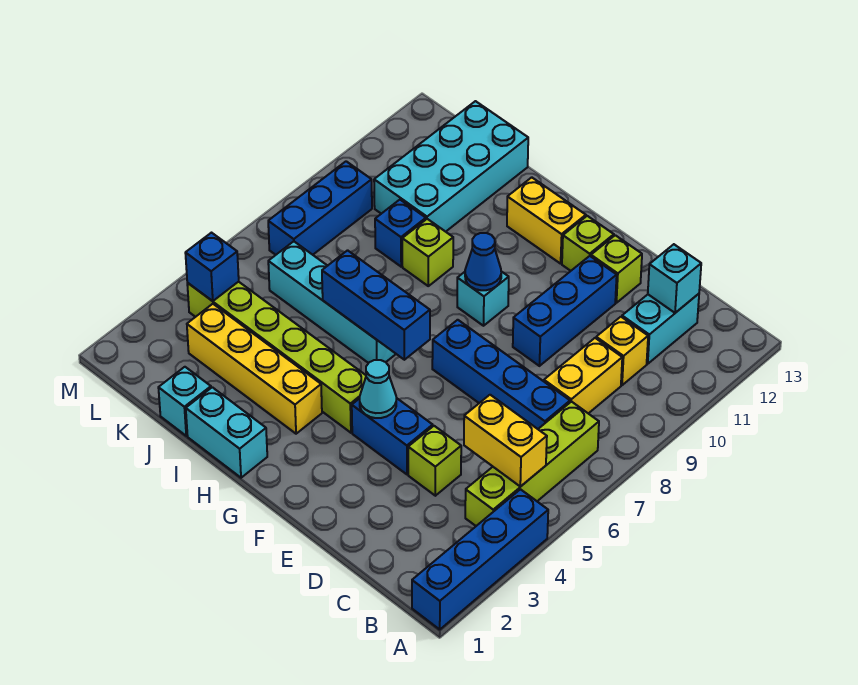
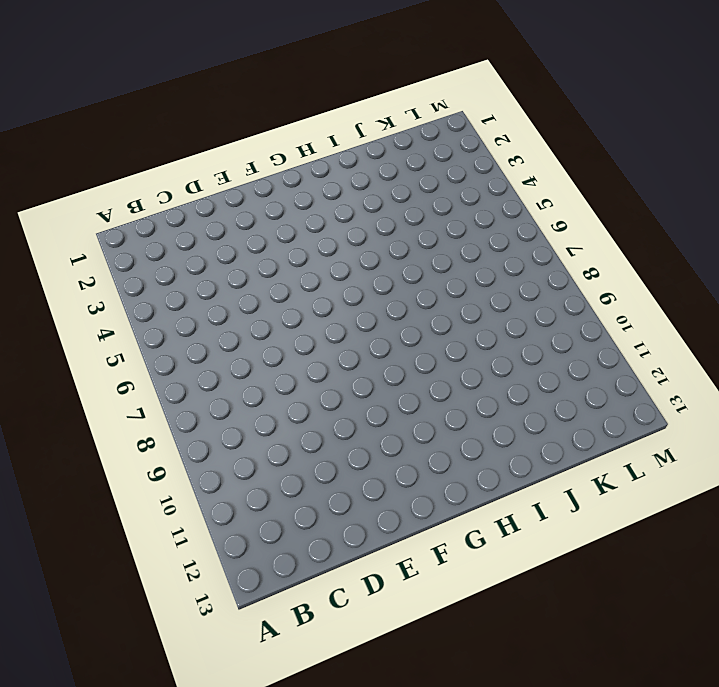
none -> blue brick A1:A4 level 1
none -> lime brick B4:B7 level 1
none -> blue brick C7:F7 level 1

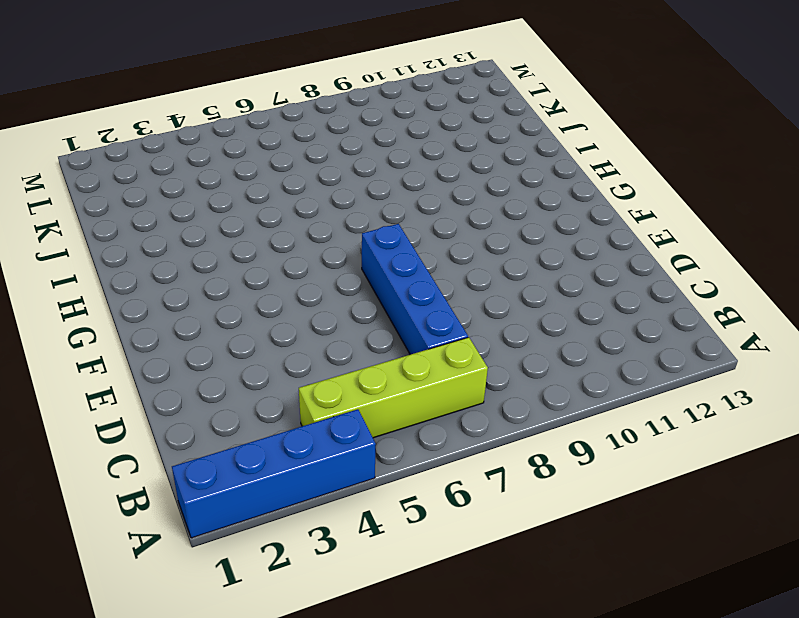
none -> yellow brick C8:C9 level 1
none -> yellow brick C10 level 1
none -> cyan brick C11:C12 level 1

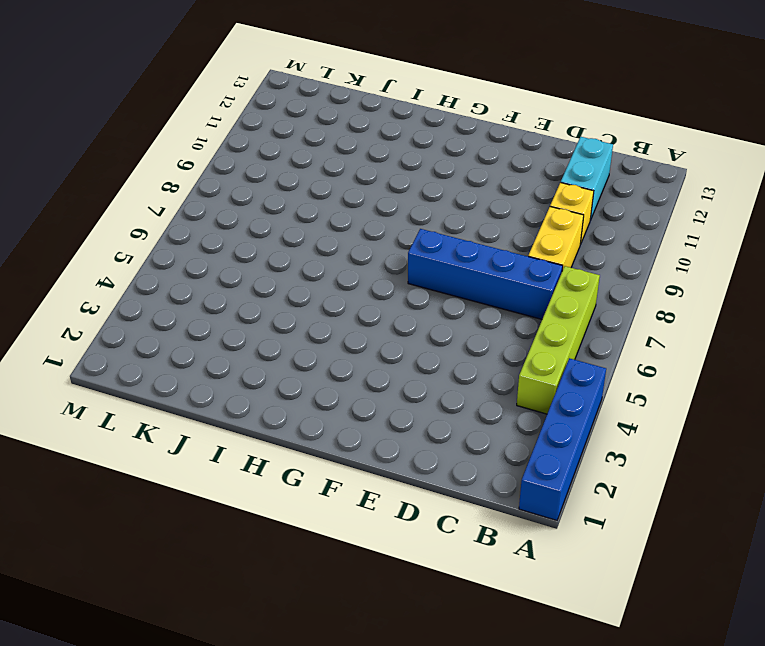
none -> lime brick D4 level 1
none -> blue brick E4:F4 level 1
none -> blue brick E9:E11 level 1

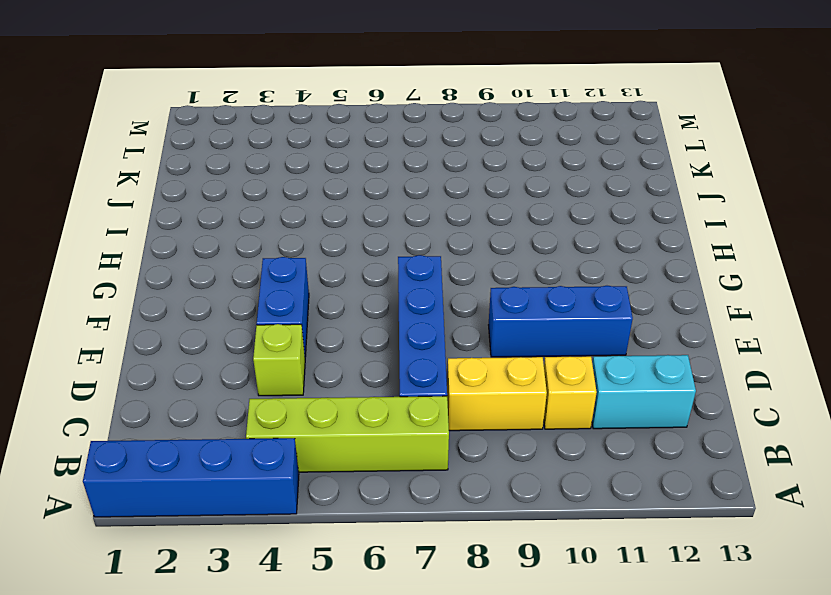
none -> lime brick E12 level 1
none -> lime brick F12 level 1
none -> lime brick G4:L4 level 1

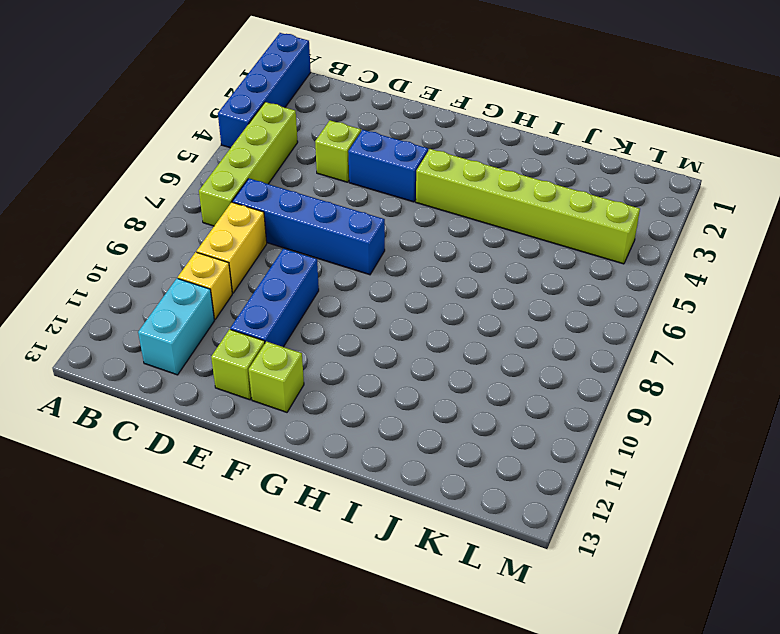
none -> cyan brick G9 level 1
none -> yellow brick G12:H12 level 1
none -> cyan brick H1:I1 level 1

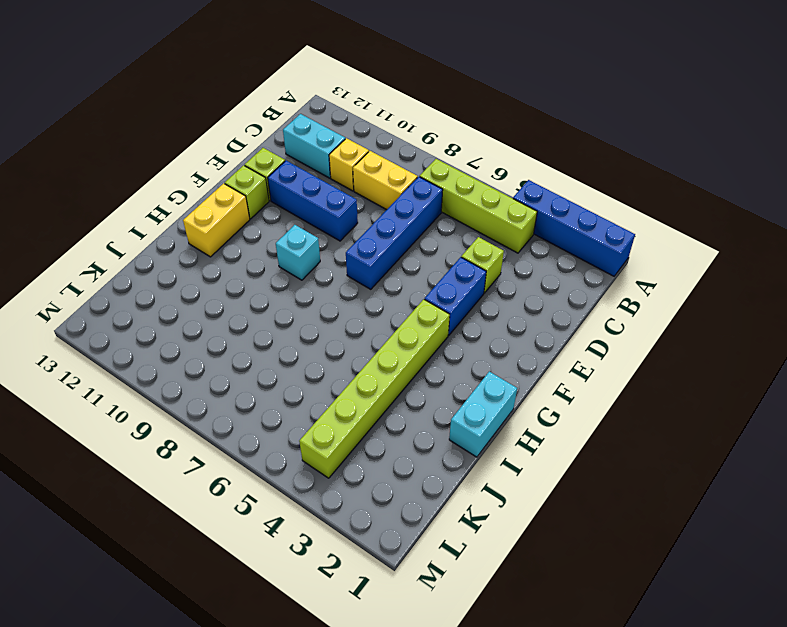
none -> yellow brick H3:K3 level 1
none -> cyan brick H6:K6 level 1
none -> lime brick I9 level 1

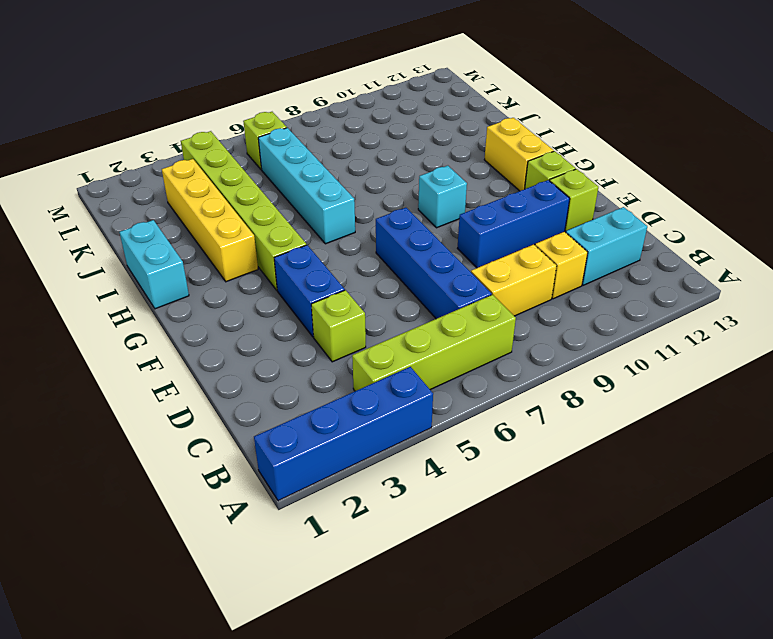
lime brick L6 level 1 -> lime brick I9 level 1
none -> cyan brick J1 level 1
none -> blue brick J9 level 1
none -> cyan brick J10:K13 level 1

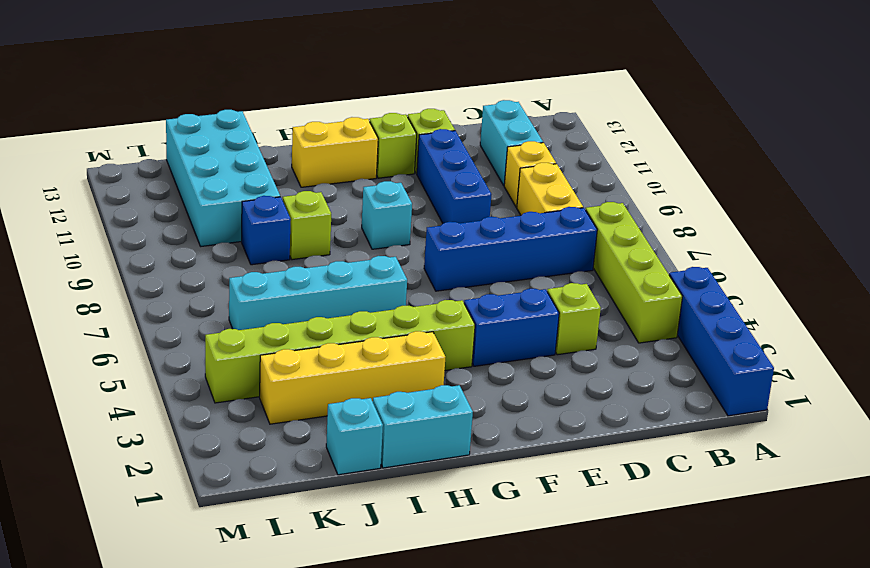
none -> blue brick L7:L9 level 1
none -> yellow brick B5:C5 level 2
none -> cyan brick C12 level 2

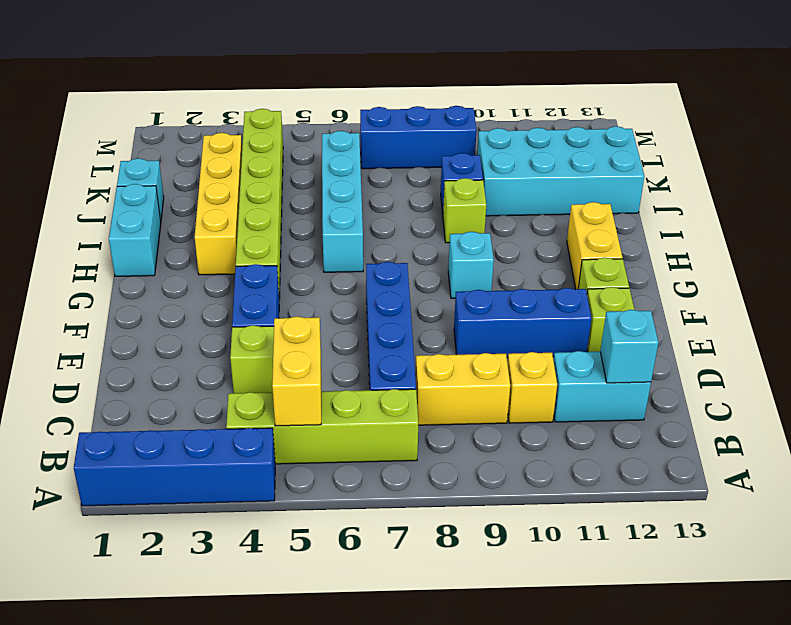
none -> cyan cone F4 level 2
none -> blue brick G6:I6 level 2
none -> blue cone G9 level 2

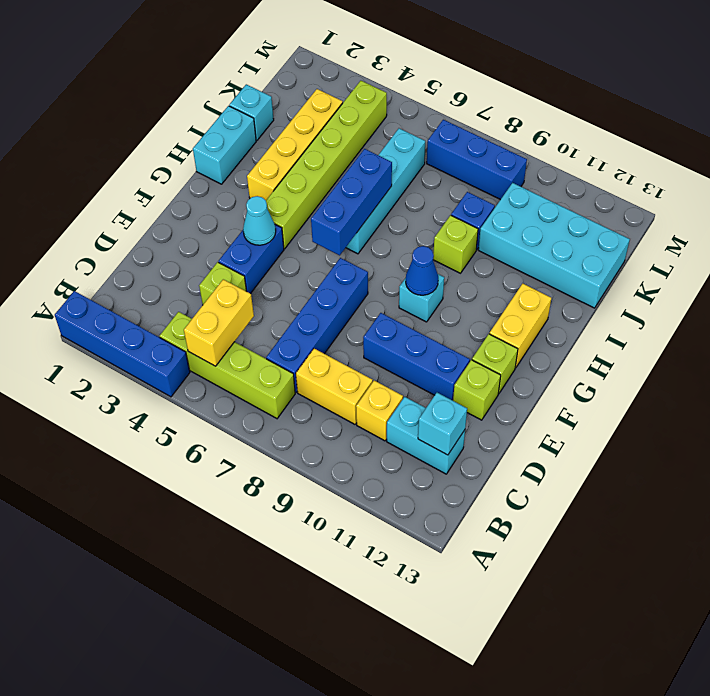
none -> blue brick L4 level 2

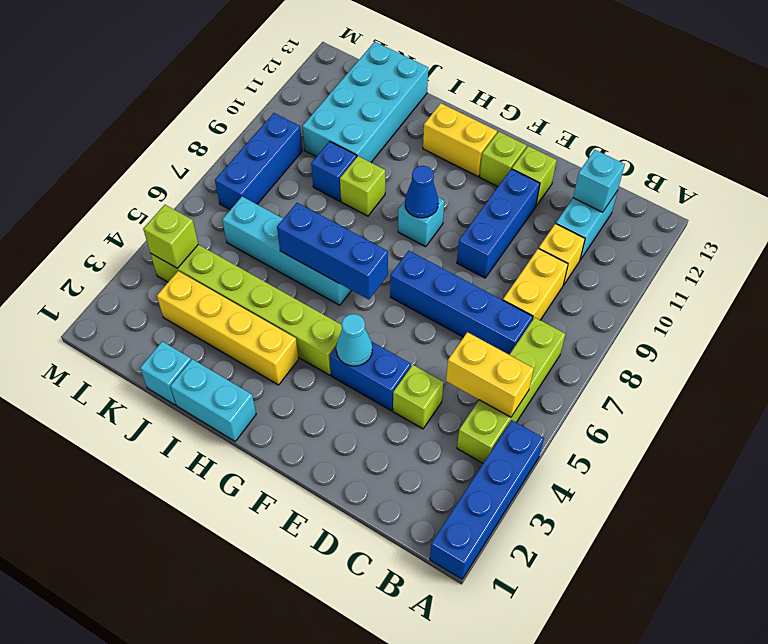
lime brick L4 level 2 -> blue brick L4 level 2

